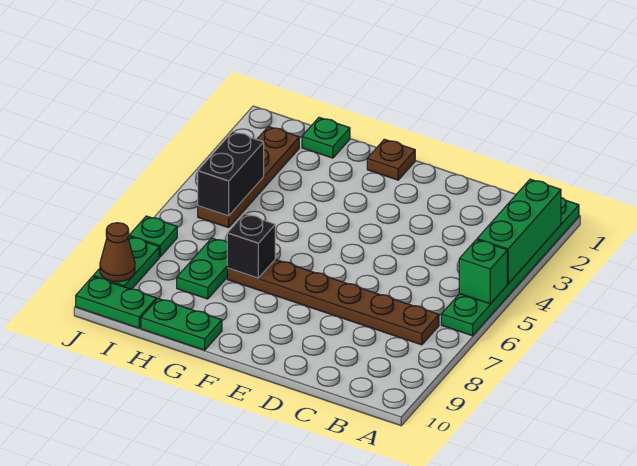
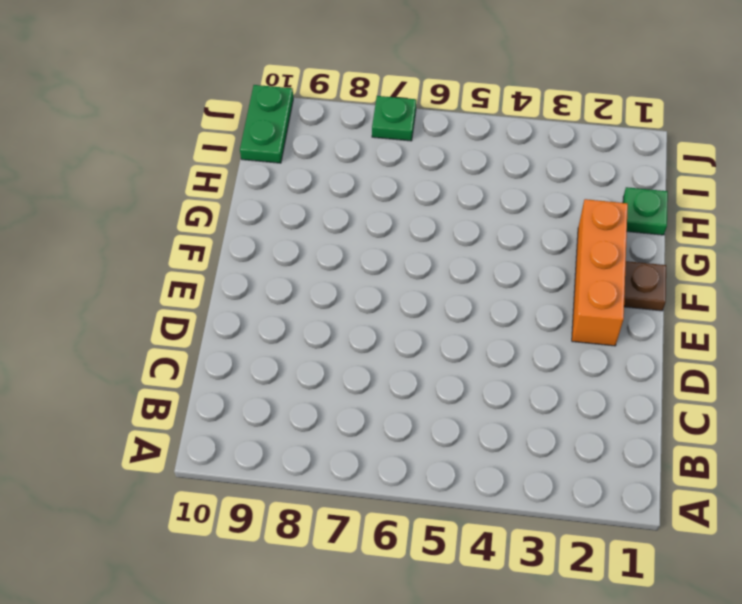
orange brick E2:G2 level 1 -> none
none -> green plate A1:A6 level 1
none -> brown plate B7:G7 level 1
none -> green plate G10:H10 level 1

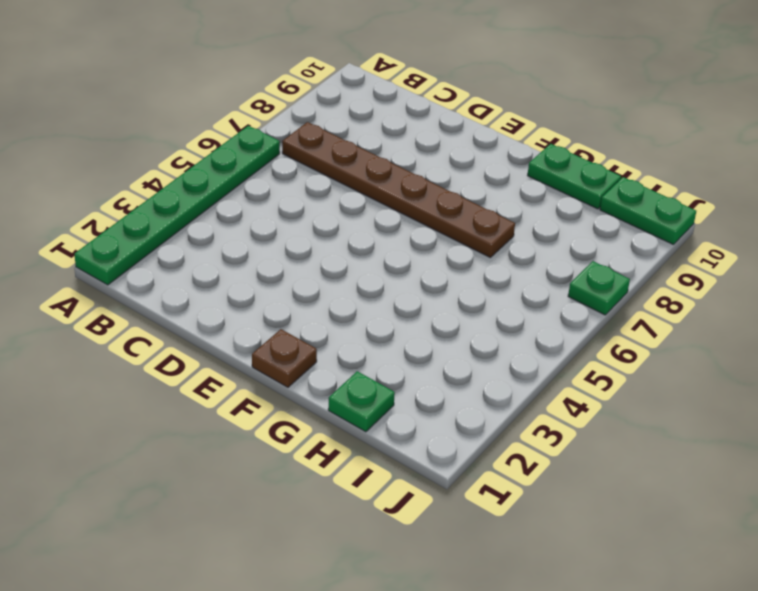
none -> green plate H7:H8 level 1
none -> brown plate I2:I5 level 1
none -> green plate J8:J9 level 1

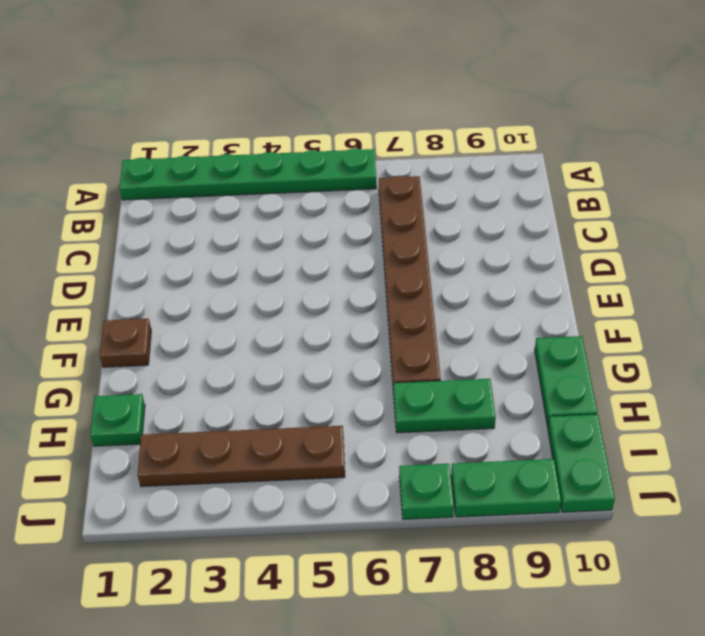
none -> green brick A2:A4 level 2
none -> green brick A5 level 2
none -> black brick G7 level 2

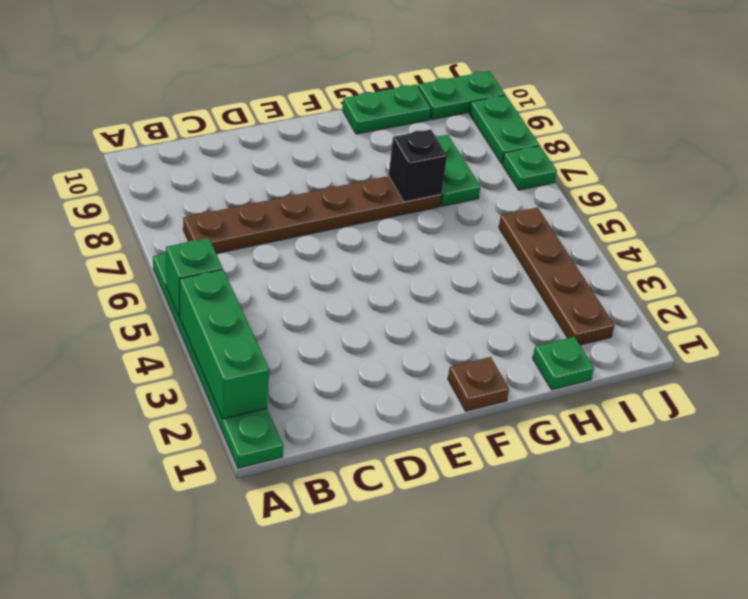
none -> black brick I4:I5 level 2
none -> brown cone J9 level 2

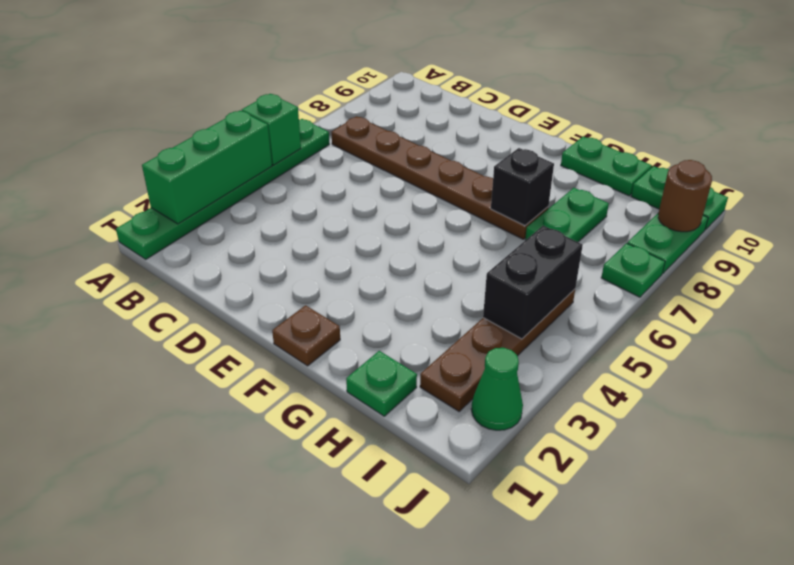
green cone J2 level 1 -> none
brown round brick J9 level 2 -> brown cone J9 level 2

